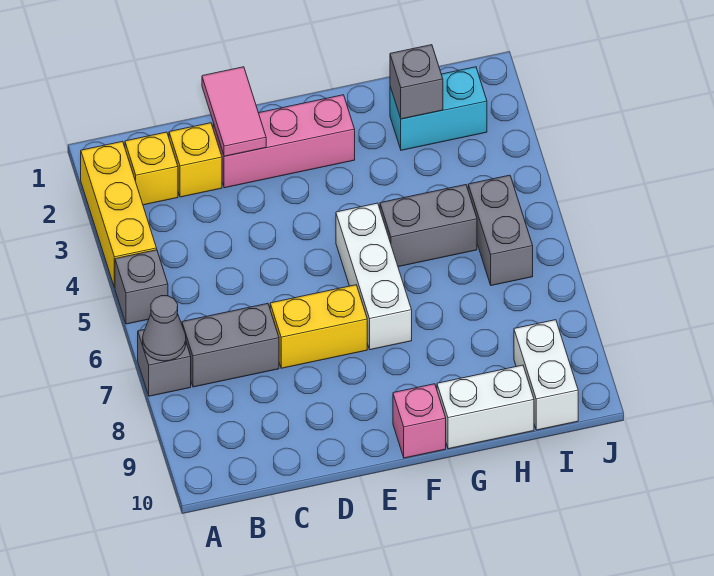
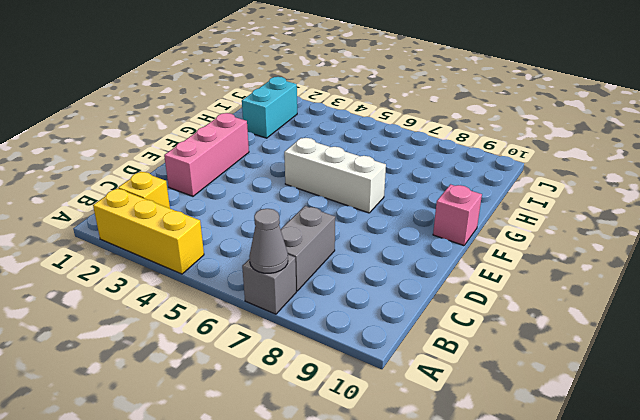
none -> grey brick A5 level 1
none -> yellow brick C2 level 1
none -> yellow brick D7:E7 level 1

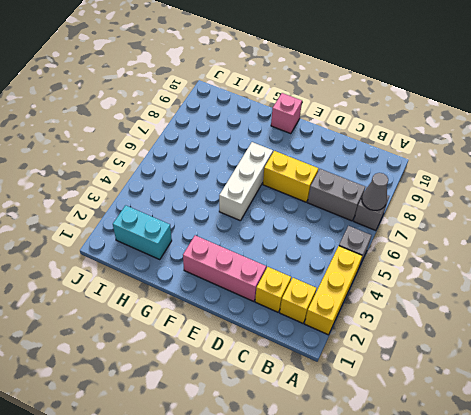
none -> grey brick G5:H5 level 1
none -> white brick G10:H10 level 1
none -> grey brick I5:I6 level 1

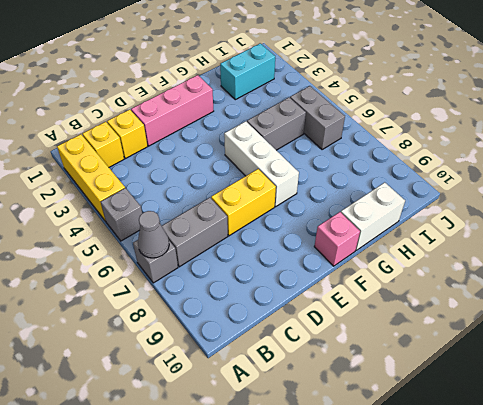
none -> white brick I9:I10 level 1
none -> pink tile D1:D2 level 2
none -> grey brick H2 level 2

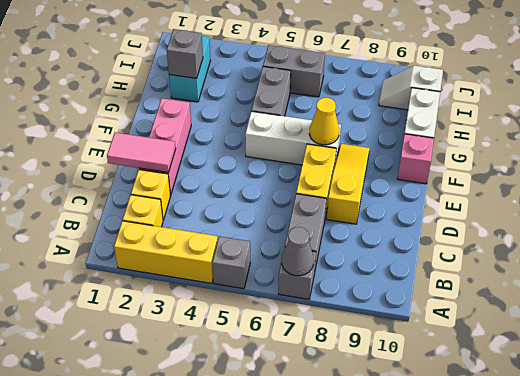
yellow slope D8:F8 level 1 top D -> none
yellow cone F7 level 2 -> none
white slope I9:I10 level 1 top 10 -> white brick I9:I10 level 1

